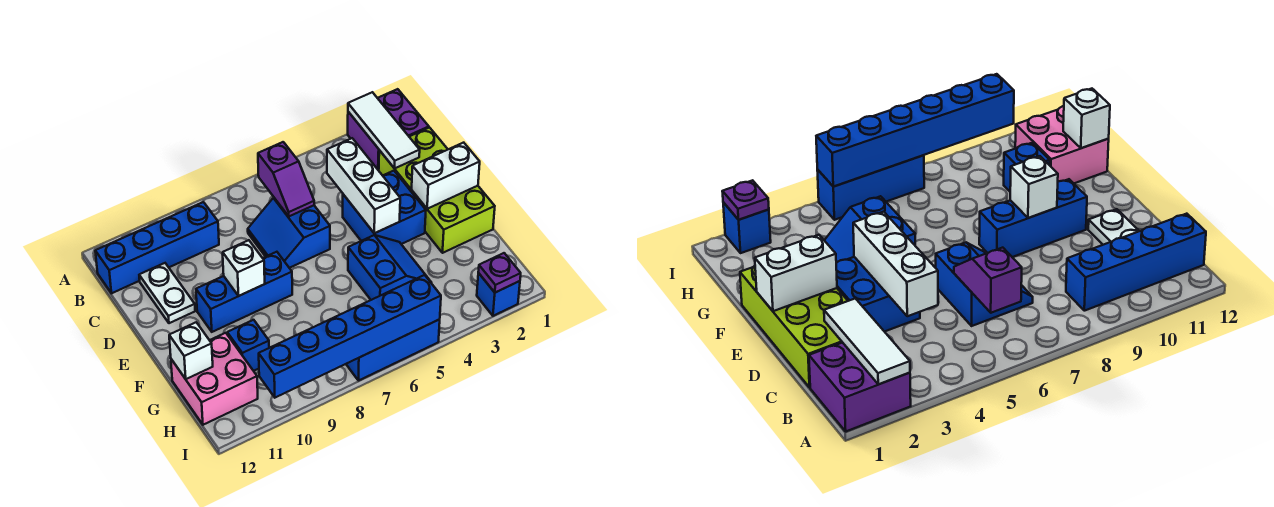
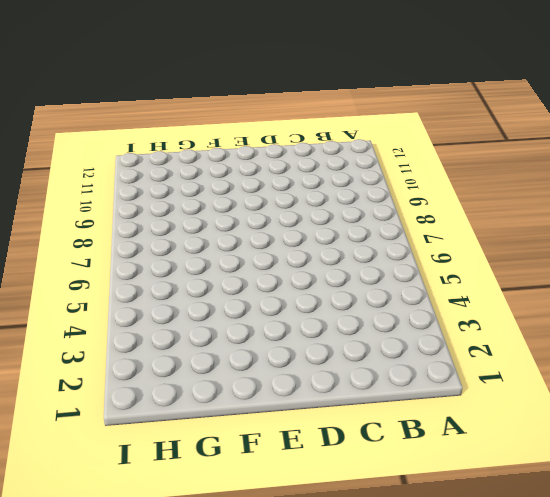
none -> purple brick A1:B2 level 1
none -> blue brick B9:B12 level 1
none -> lime brick C1:F2 level 1

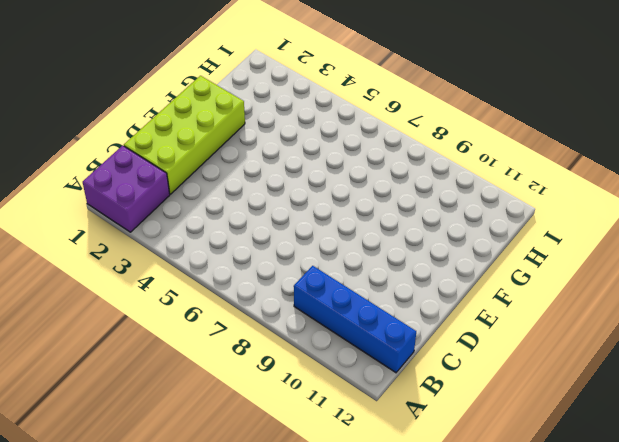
none -> blue slope C6:D7 level 1 top 6
none -> white plate C11:D11 level 1
none -> blue brick D3:E4 level 1

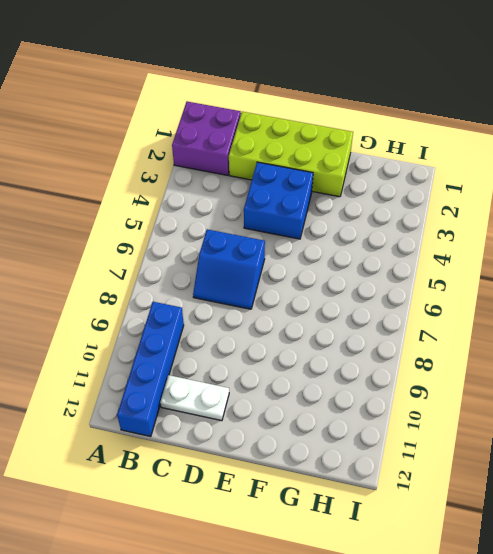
none -> blue brick E8:E10 level 1
none -> blue slope F4:G5 level 1 top 5
none -> blue brick G10 level 1

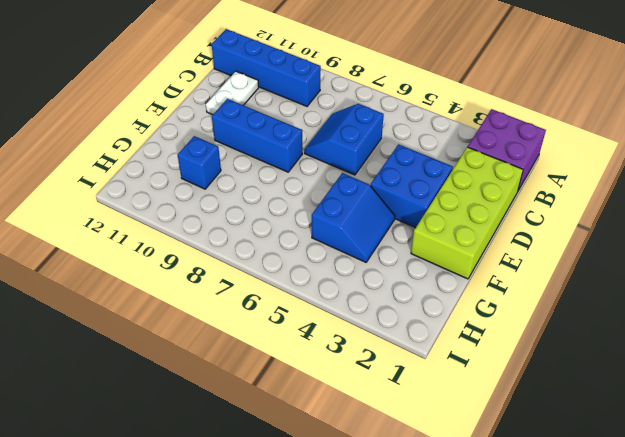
none -> pink brick G11:H12 level 1
none -> blue brick I2 level 1
none -> blue brick I5:I7 level 1

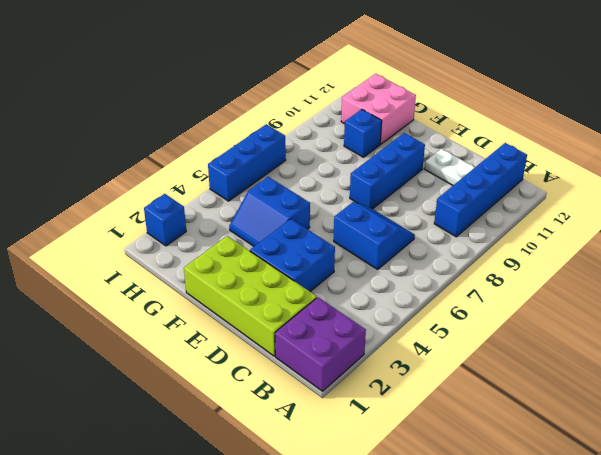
none -> white tile A2:C2 level 2
none -> purple slope B6:C6 level 2 top B
none -> white brick C4:E4 level 2

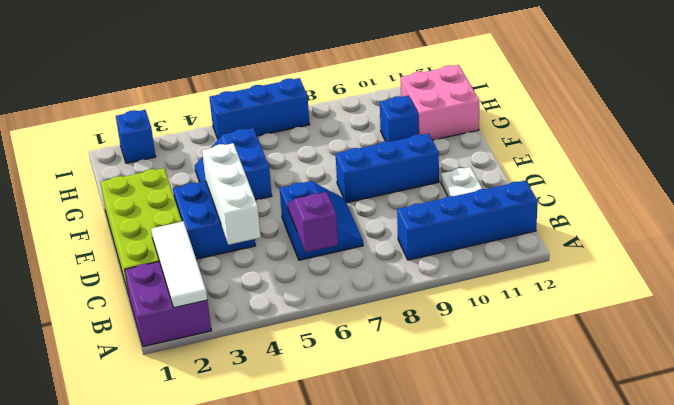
none -> white brick E1:E2 level 2
none -> white brick E9 level 2
none -> white brick G12 level 2

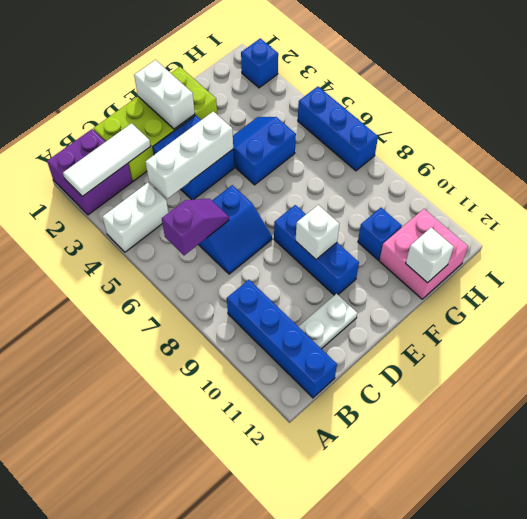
white brick A4:B4 level 1 -> none
none -> purple plate I2 level 2
none -> blue brick I5:I10 level 2

